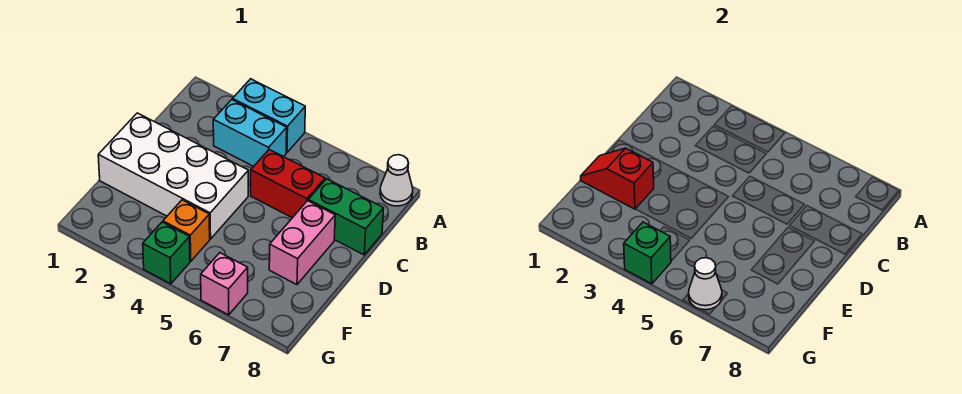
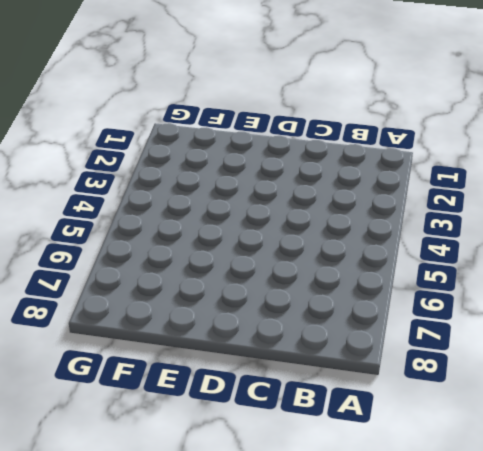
none -> cyan brick A3:A4 level 1
none -> white cone A8 level 1
none -> cyan brick B3:B4 level 1

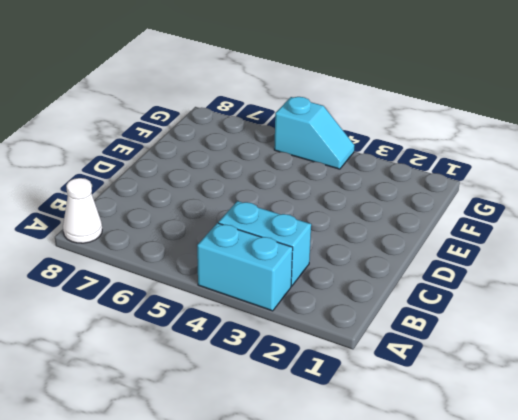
cyan slope G4:G5 level 1 top 5 -> green brick G4 level 1
none -> red brick C5:C6 level 1
none -> green brick C7:C8 level 1
none -> white brick D1:E4 level 1

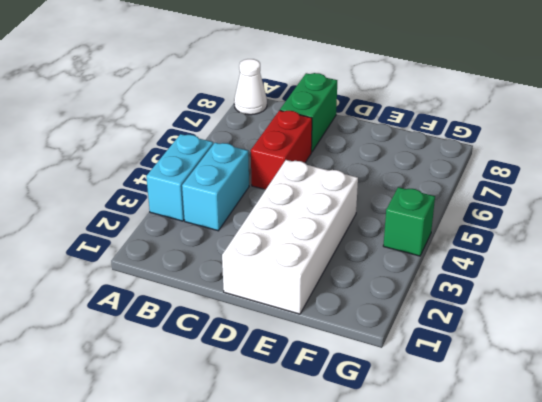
none -> pink brick D7:E7 level 1
none -> orange brick F4 level 1
none -> pink brick G6 level 1

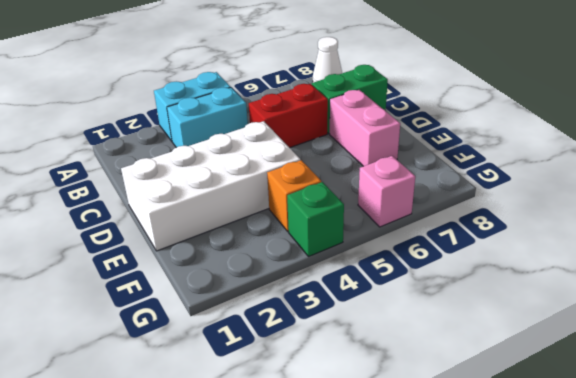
none -> red slope E1:E2 level 2 top 2
none -> green brick G4 level 2
none -> white cone G6 level 2

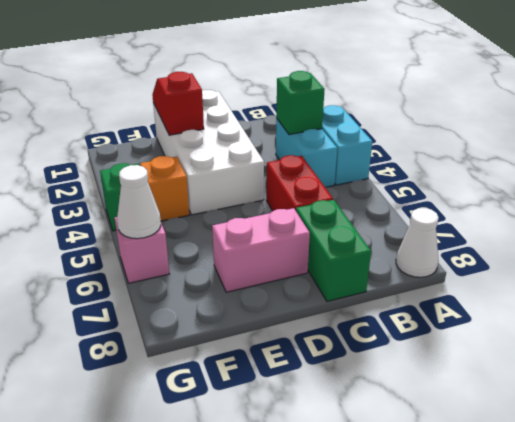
green brick B3 level 2 -> green brick G4 level 2

